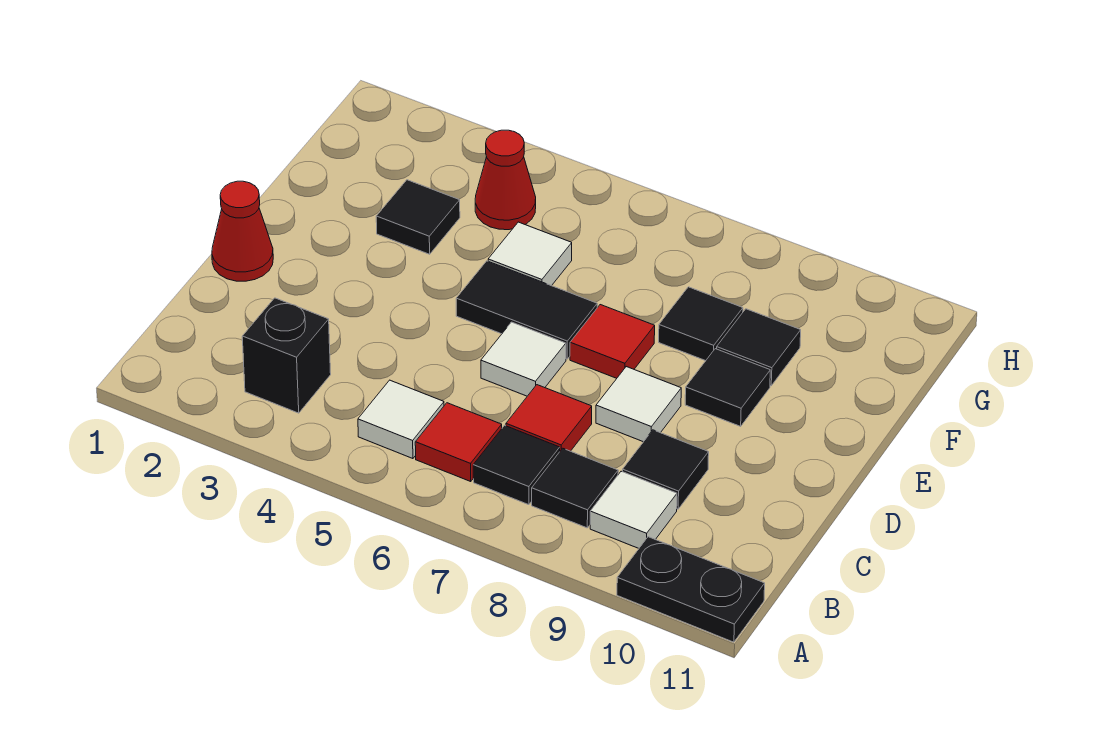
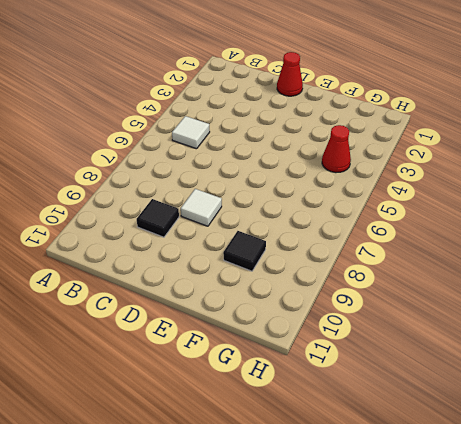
none -> black plate A10:A11 level 1
none -> black brick B3 level 1
none -> red tile B6 level 1

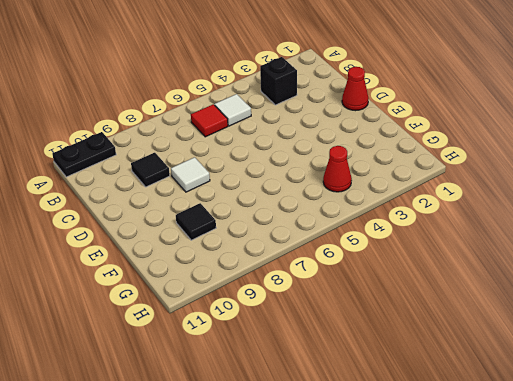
none -> black tile B7 level 1
none -> black tile B8 level 1
none -> white tile B9 level 1

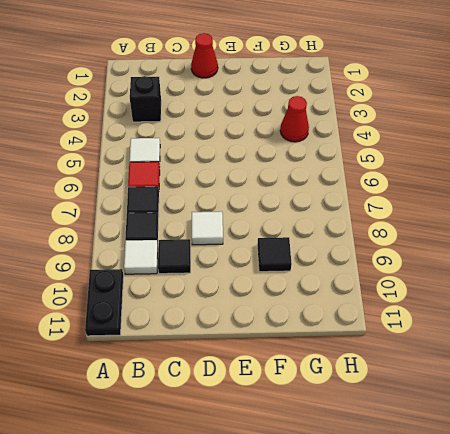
none -> red tile C7 level 1
none -> white tile D6 level 1
none -> black tile E5:E6 level 1

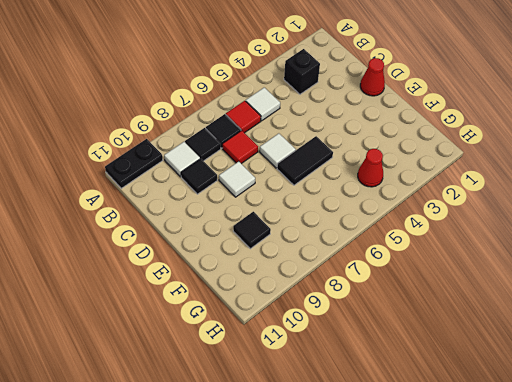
none -> red tile E7 level 1
none -> black tile E9 level 1
none -> black tile F3 level 1

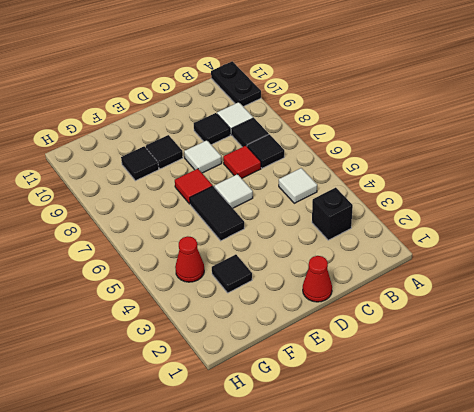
none -> red tile B6 level 1
none -> white tile F5 level 1
none -> black tile F8 level 1

